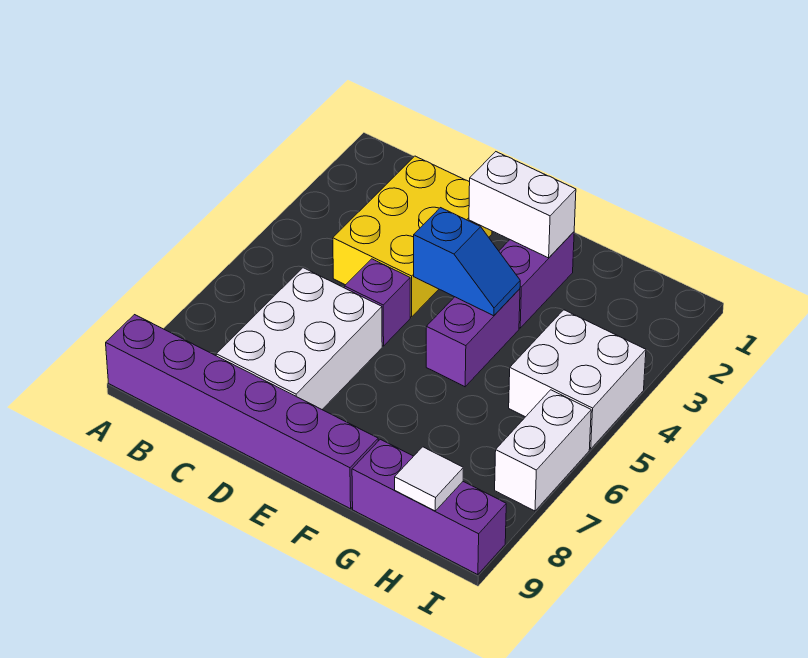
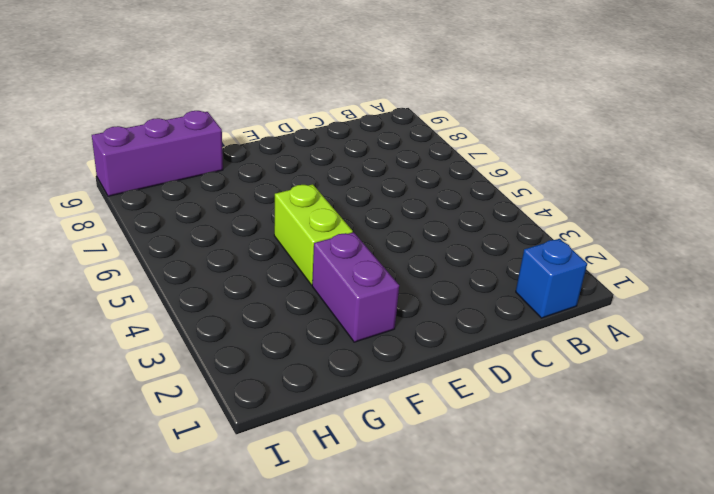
blue brick B1 level 1 -> none
lime brick F4:F5 level 1 -> purple brick F4:F5 level 1
none -> purple brick A9:F9 level 1
none -> yellow brick C2:D4 level 1
none -> white brick C6:D8 level 1

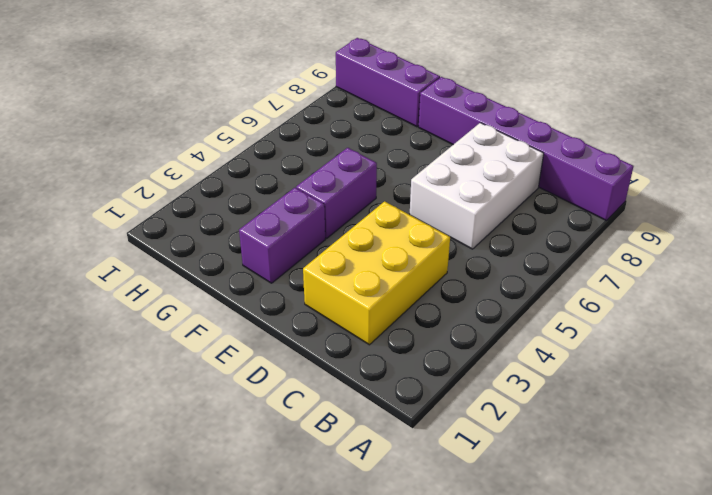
none -> purple brick D5 level 1
none -> white brick H4:I5 level 1
none -> white brick I6:I7 level 1

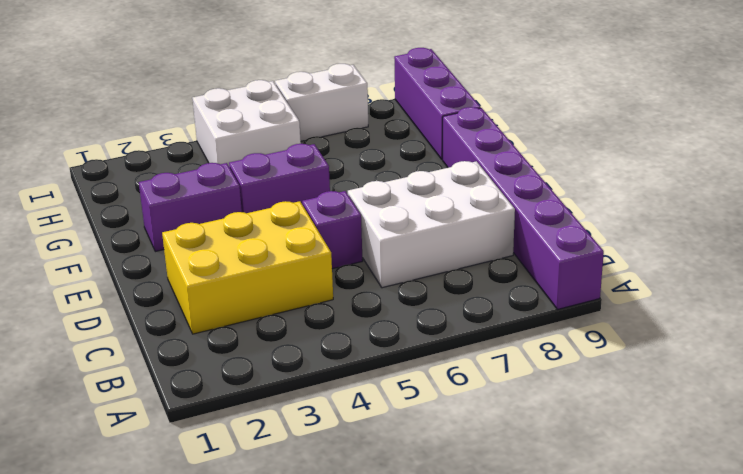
none -> white brick E2:F2 level 2
none -> blue slope E4:F4 level 2 top E
none -> white tile H9 level 2

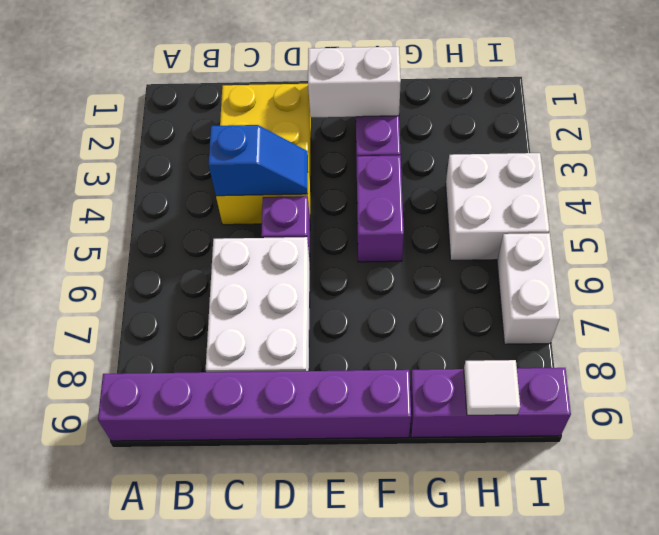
blue slope C4:D4 level 2 top C -> blue slope E4:F4 level 2 top E

